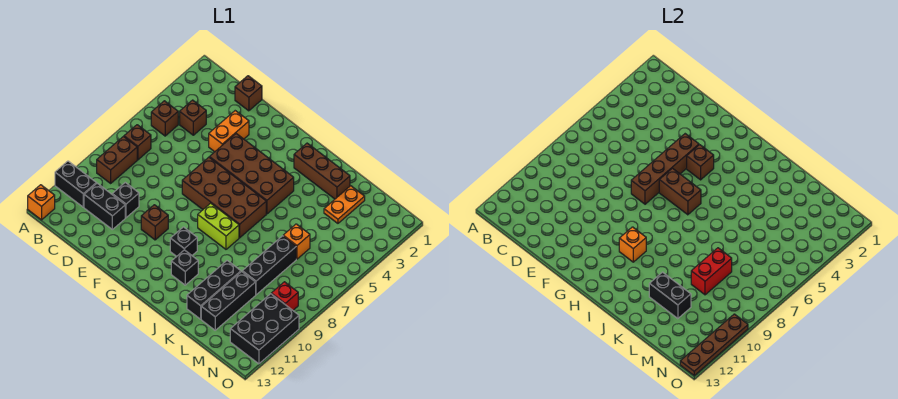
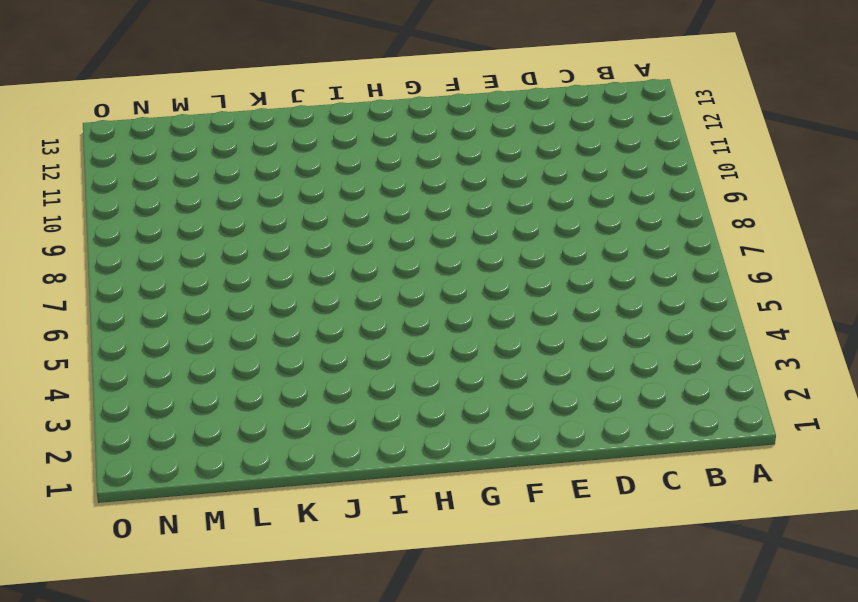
none -> black brick A11:B11 level 1
none -> orange brick A13 level 1
none -> brown brick B5 level 1
none -> brown brick B7 level 1

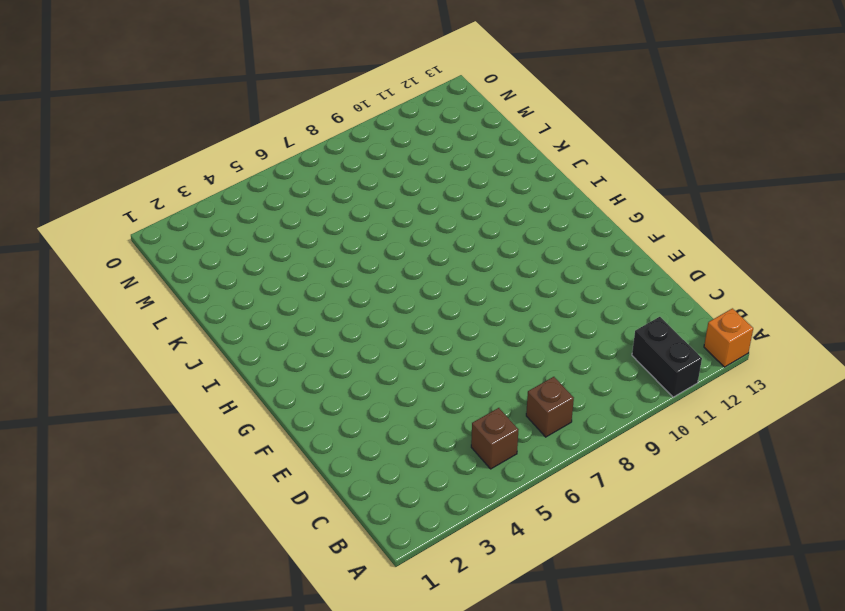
none -> brown brick B8:B9 level 1
none -> brown brick C4 level 1
none -> black brick C11:D11 level 1
none -> brown brick D1 level 1

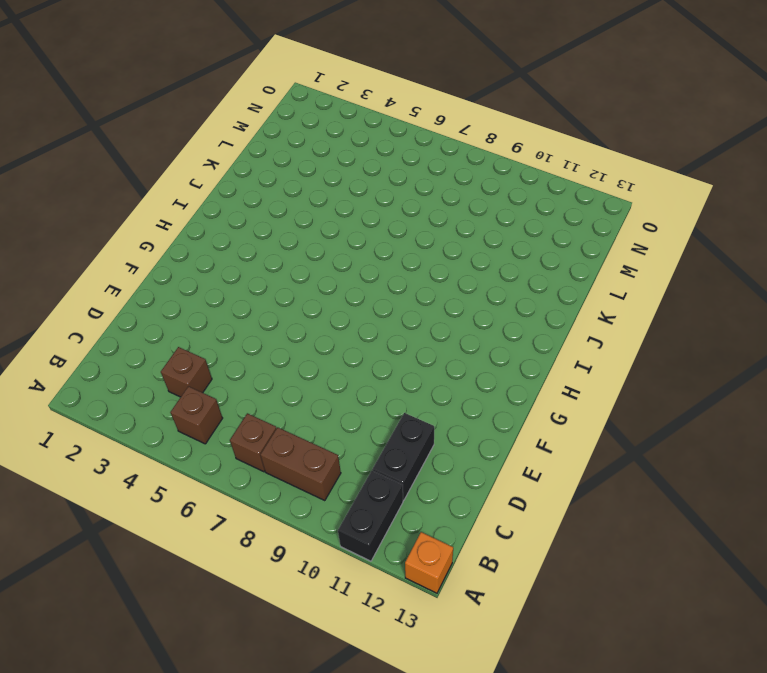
none -> brown brick D1 level 1
none -> black brick D10 level 1
none -> orange brick E3:E4 level 1
none -> brown brick F4:I5 level 1

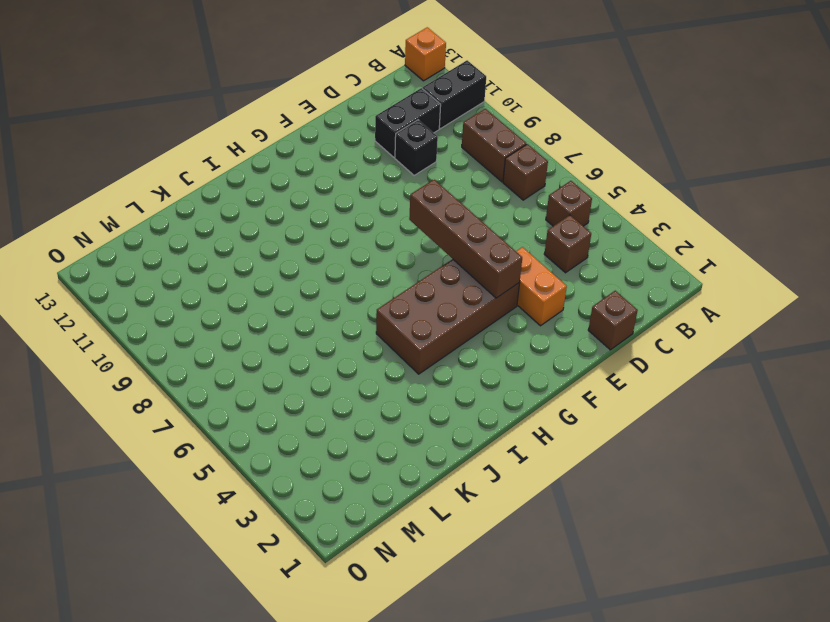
none -> brown brick F6:I7 level 1
none -> brown brick F10 level 1
none -> lime brick H8:I8 level 1
none -> black brick H10 level 1

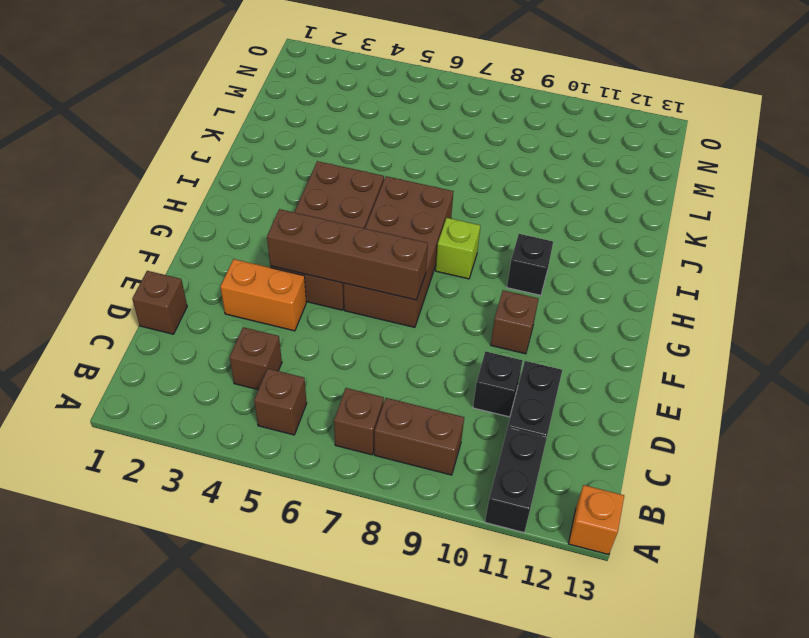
lime brick H8 level 1 -> lime brick H8:I8 level 1
none -> brown brick I2:K2 level 1
none -> black brick I11 level 1
none -> black brick K10:K12 level 1
none -> orange plate L2:L3 level 1

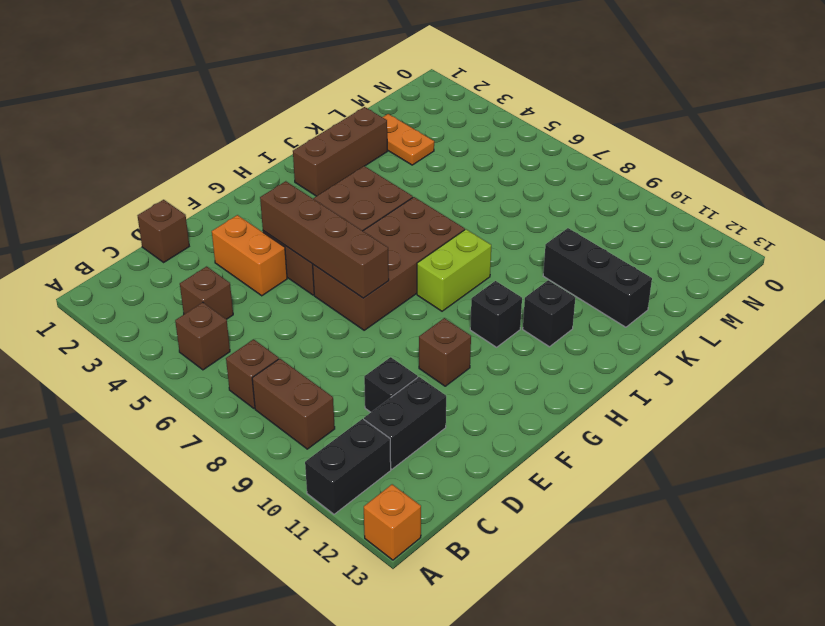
none -> orange brick L6 level 1
none -> black brick L7:L9 level 1
none -> black brick L10:L12 level 1
none -> red brick N9 level 1

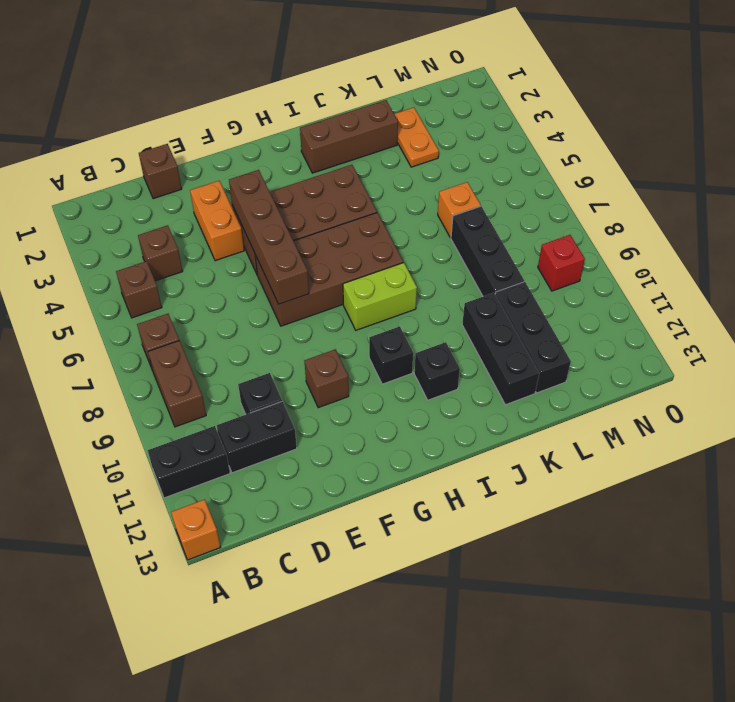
none -> black brick N10:O12 level 1
none -> brown brick G4 level 2
none -> brown brick G6:H6 level 2
none -> orange brick H10 level 2

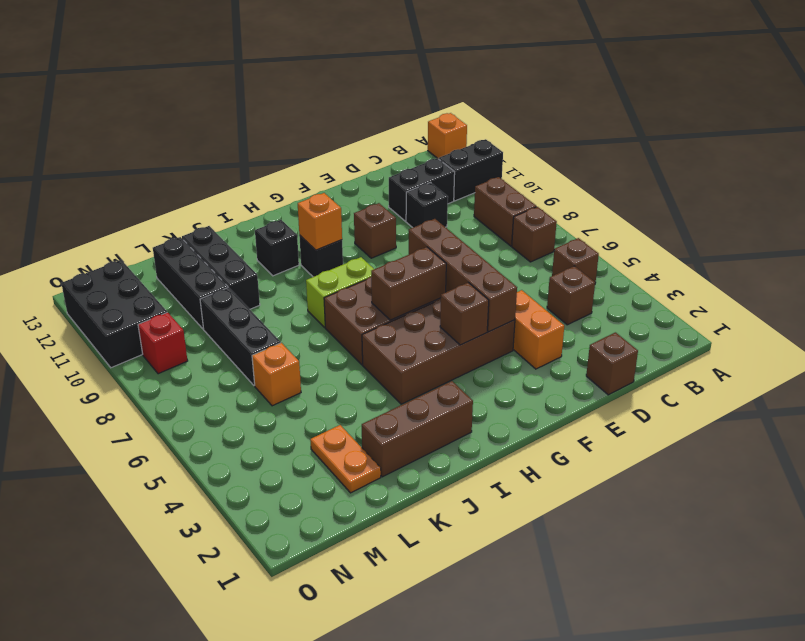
none -> black brick K11:L11 level 2
none -> red brick L8:L9 level 2
none -> brown plate O10:O13 level 2

